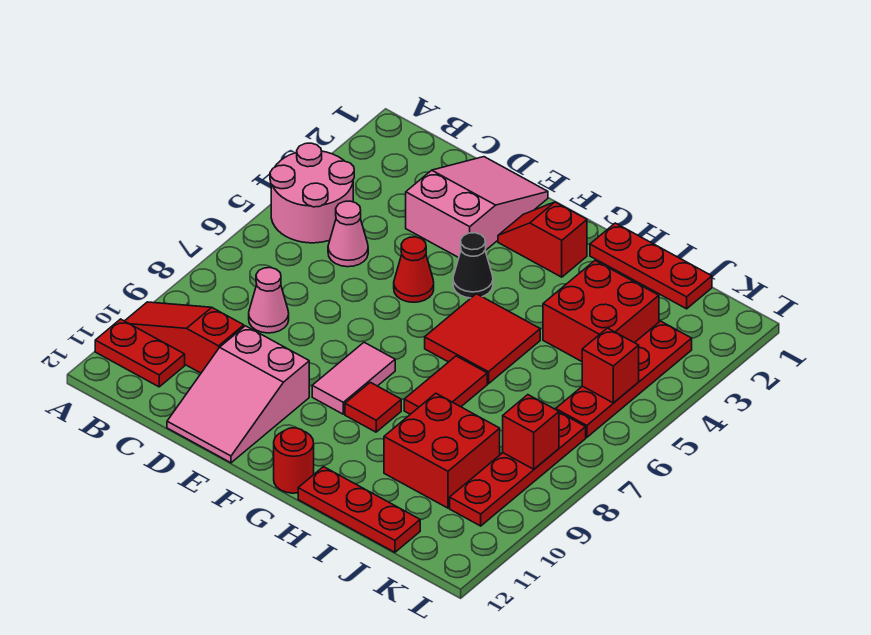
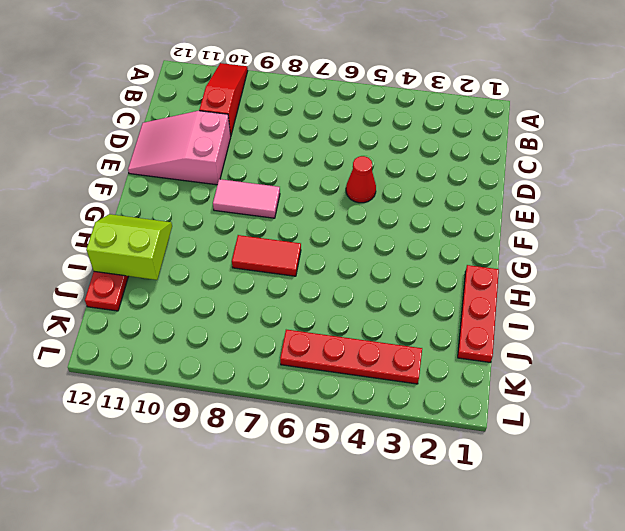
lime slope H11:I12 level 2 top I -> none
none -> pink round brick A4:B5 level 1
none -> red plate A11:B11 level 1
none -> pink cone C5 level 1

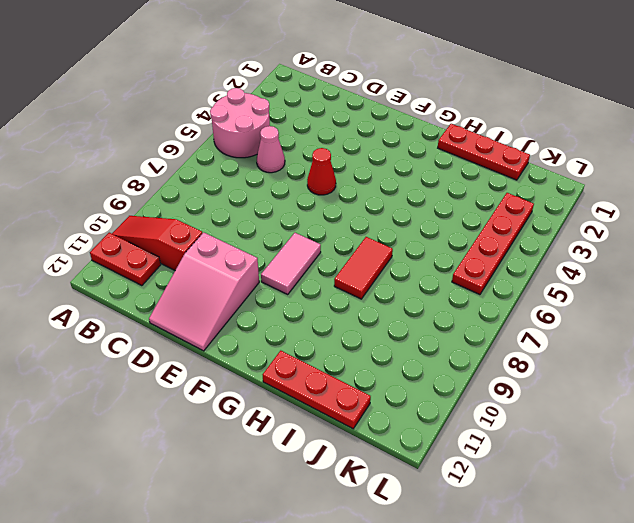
none -> pink cone C8 level 1
none -> pink slope D1:E3 level 1 top 3
none -> red slope F2:G2 level 1 top G

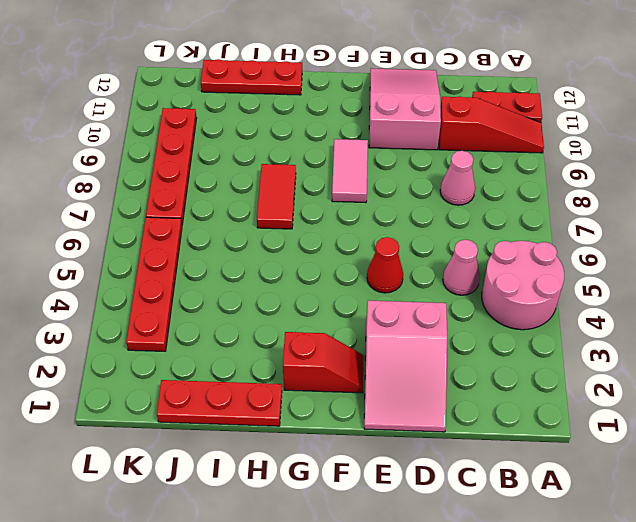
none -> black cone F4 level 1
none -> red tile G5:H6 level 1
none -> red tile G9 level 1

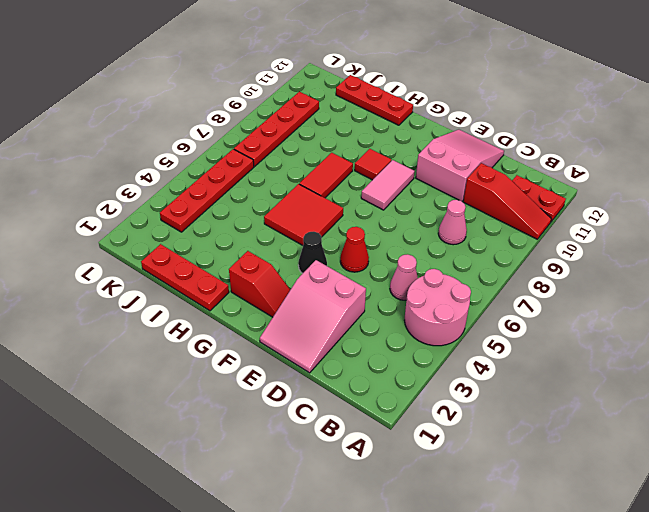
none -> red round brick G12 level 1
none -> red brick I3:J4 level 1
none -> red brick I9:J10 level 1

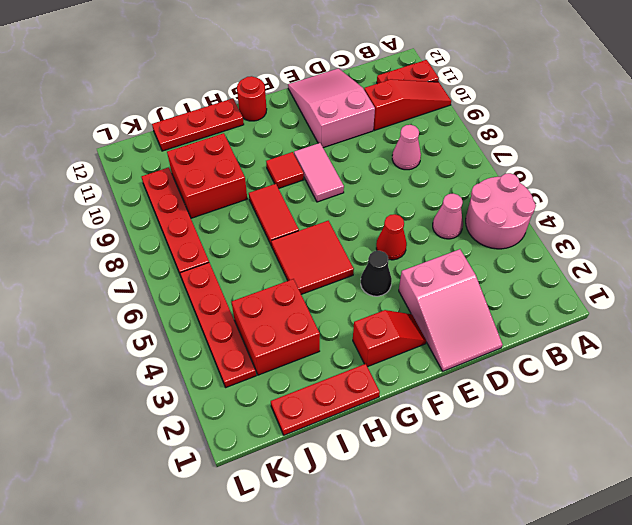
none -> red brick K5 level 2
none -> red brick K8 level 2

